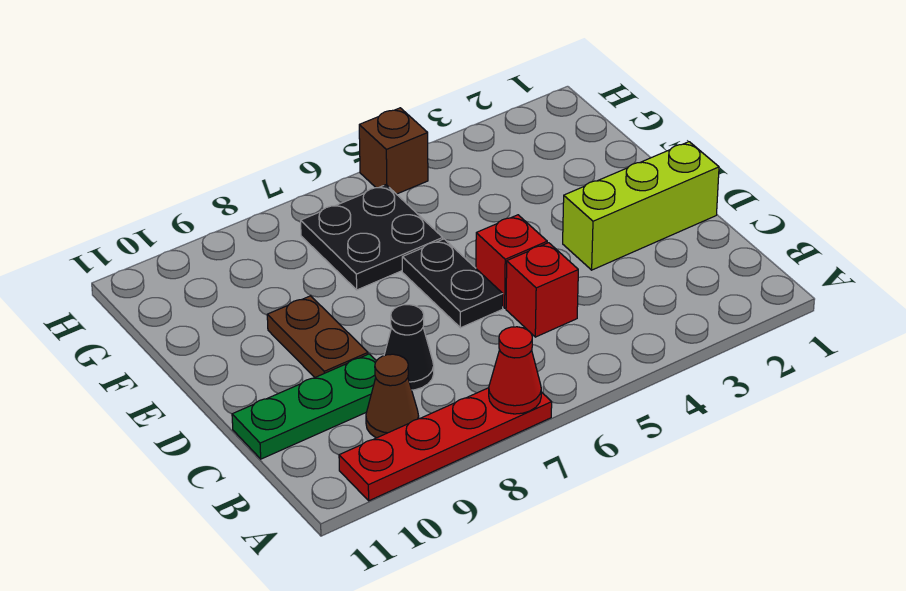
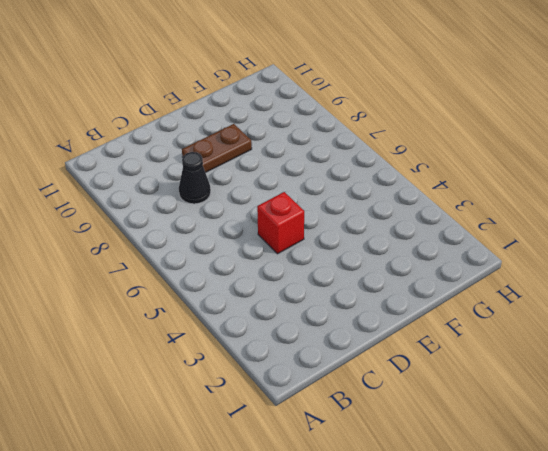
none -> red plate A7:A10 level 1
none -> brown cone B9 level 1
none -> red brick C5 level 1

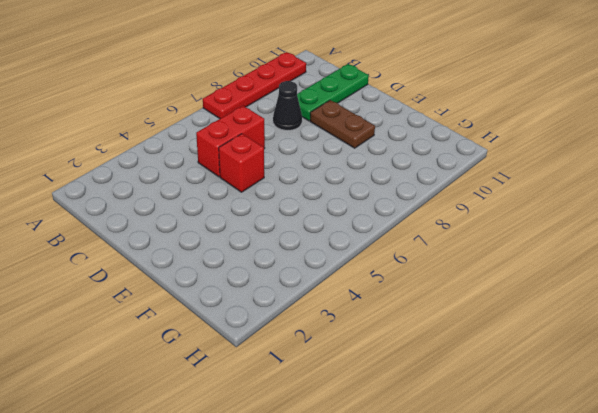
red brick C5:C6 level 1 -> red brick C5 level 1
none -> brown cone B9 level 1
none -> lime brick D1:D3 level 1
none -> black plate D6:E6 level 1

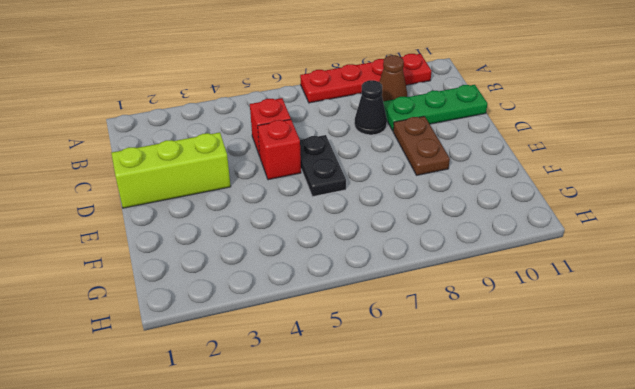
none -> black plate F6:G7 level 1
none -> brown brick H5 level 1
none -> red cone A7 level 2

